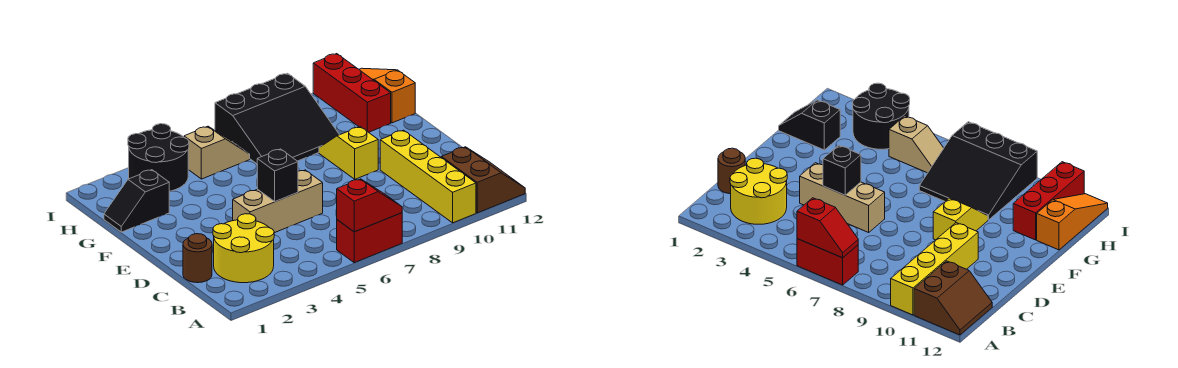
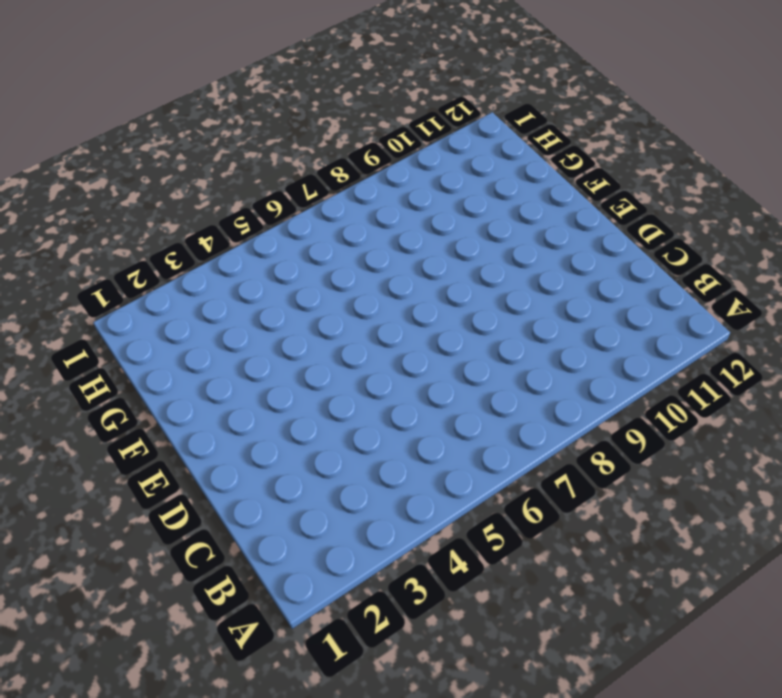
none -> red brick A6:A7 level 1
none -> yellow brick A10:D10 level 1
none -> brown slope A11:B12 level 1 top 11

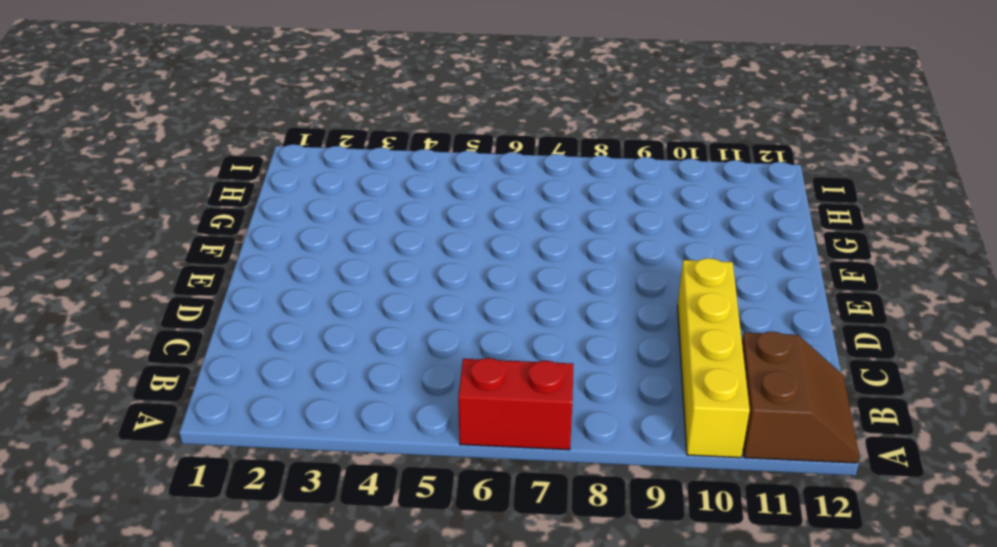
none -> yellow round brick B2:C3 level 1
none -> brown round brick C1 level 1
none -> tan brick D4:D6 level 1

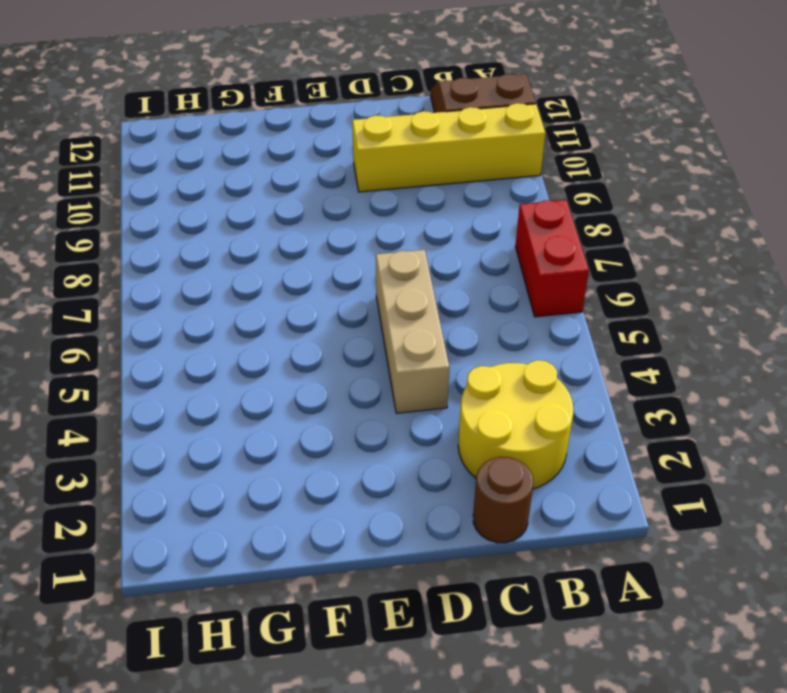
none -> yellow slope E9:F9 level 1 top E
none -> black slope G1:G2 level 1 top 2
none -> black slope G7:I9 level 1 top I

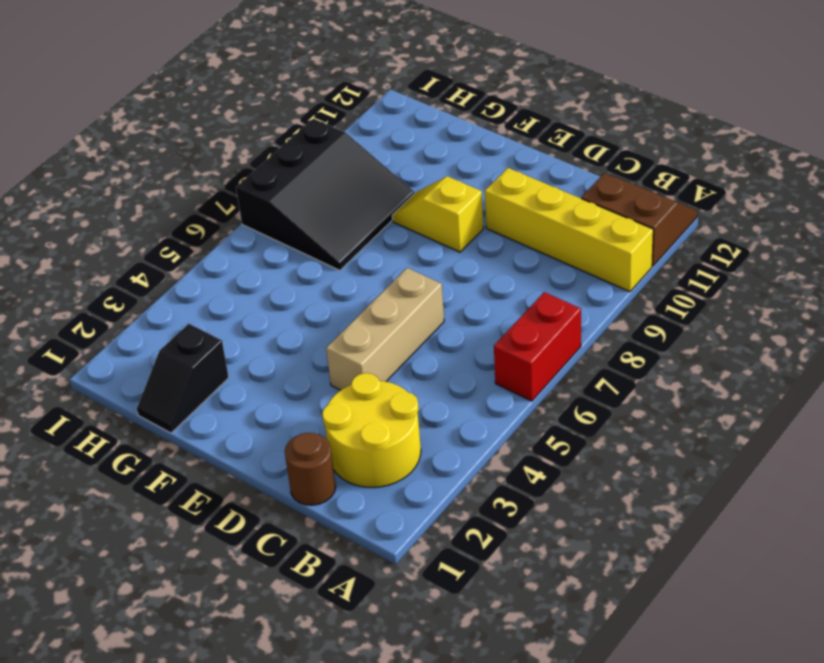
none -> red brick G11:I11 level 1
none -> orange slope G12:I12 level 1 top G
none -> black round brick H3:I4 level 1

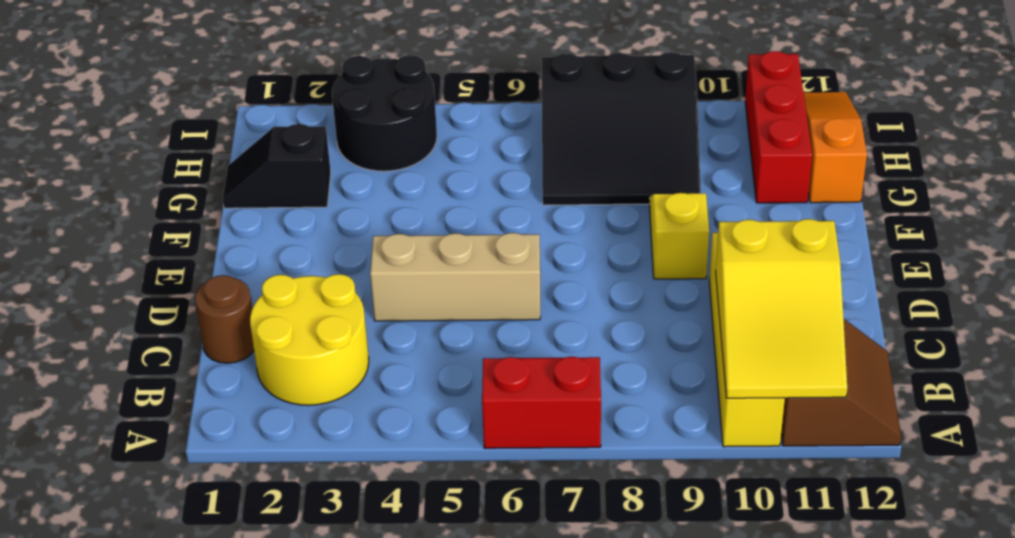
yellow slope A10:C11 level 2 top C -> none
none -> tan slope H5:H6 level 1 top 5
none -> red slope A6:A7 level 2 top 6
none -> black brick D5 level 2

